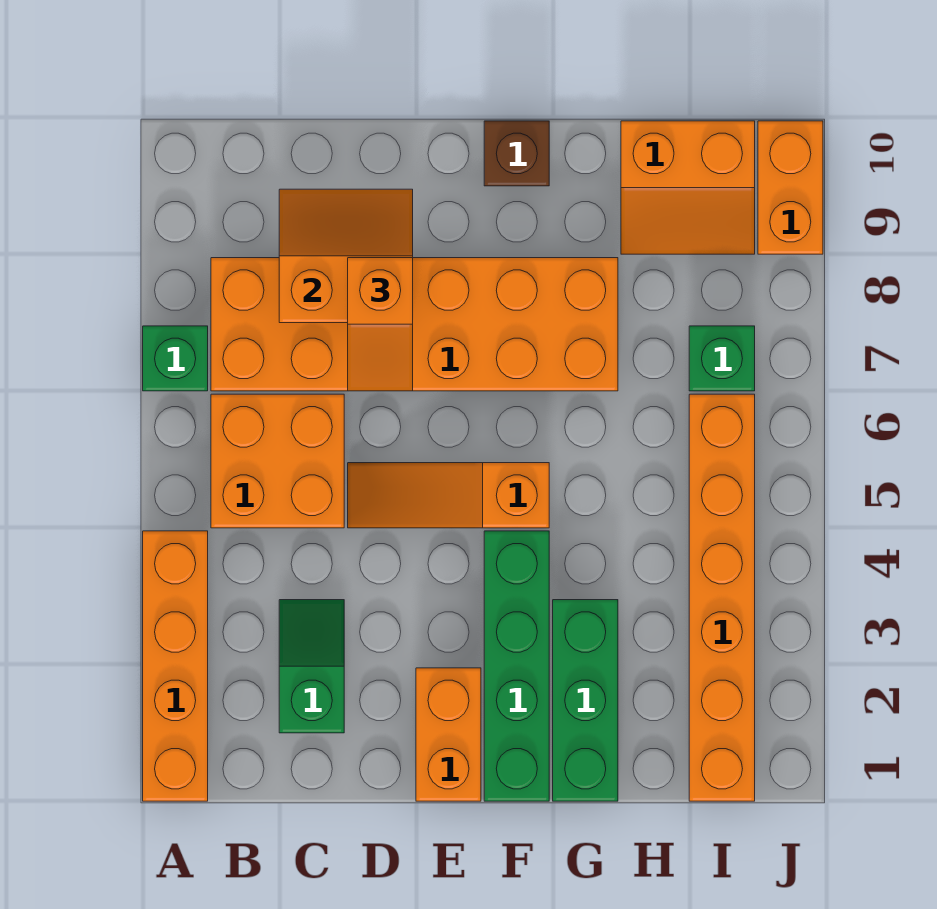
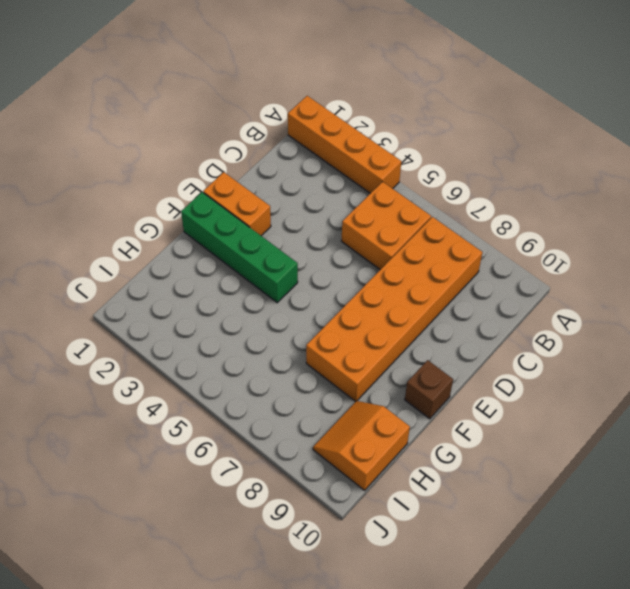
none -> green brick A7 level 1
none -> green slope C2:C3 level 1 top 2
none -> orange slope D5:F5 level 1 top F

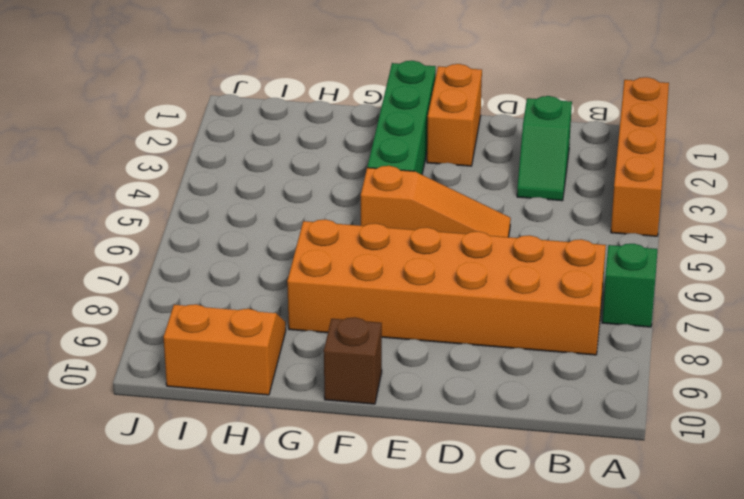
none -> orange brick B5:C6 level 1
none -> green brick G1:G3 level 1
none -> orange brick I1:I6 level 1

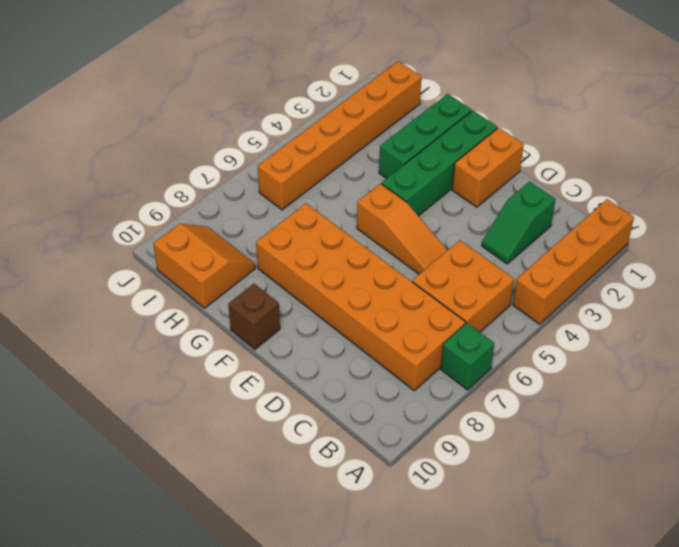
none -> green brick I7 level 1
none -> orange brick J9:J10 level 1
none -> orange slope C8:D9 level 2 top 8

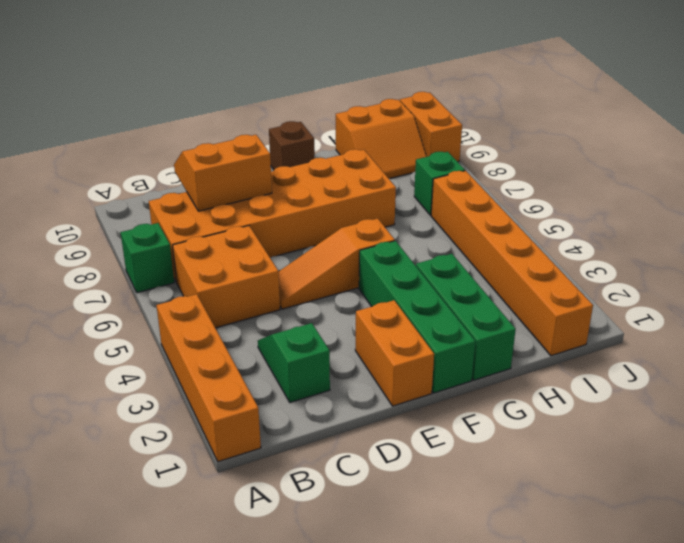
none -> orange slope D7:D8 level 3 top 8

